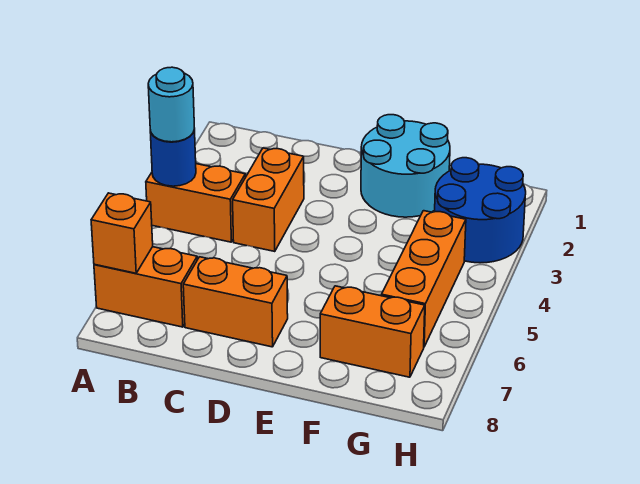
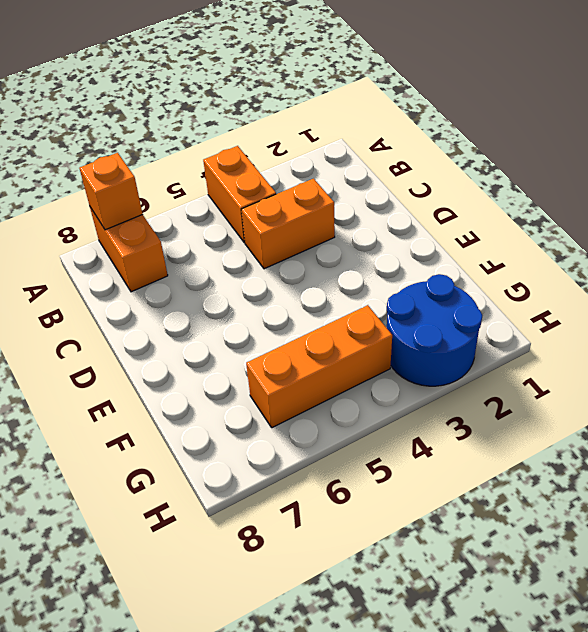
none -> orange brick C7:D7 level 1
none -> cyan round brick E1:F2 level 1

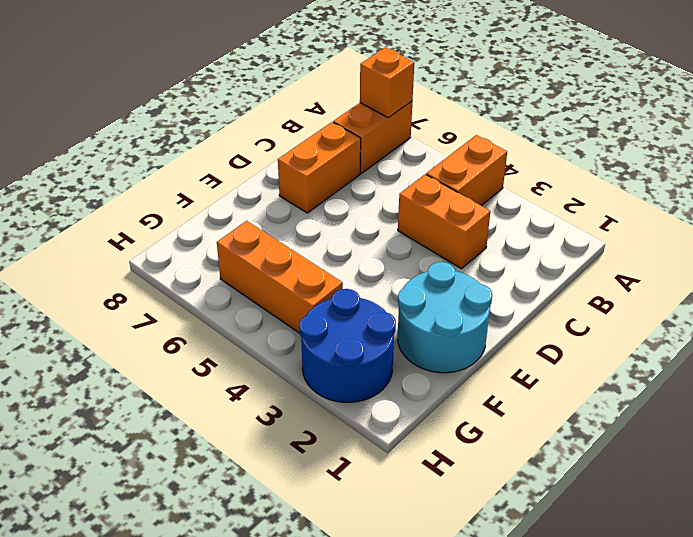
none -> orange brick F7:G7 level 1
none -> blue round brick A4 level 2

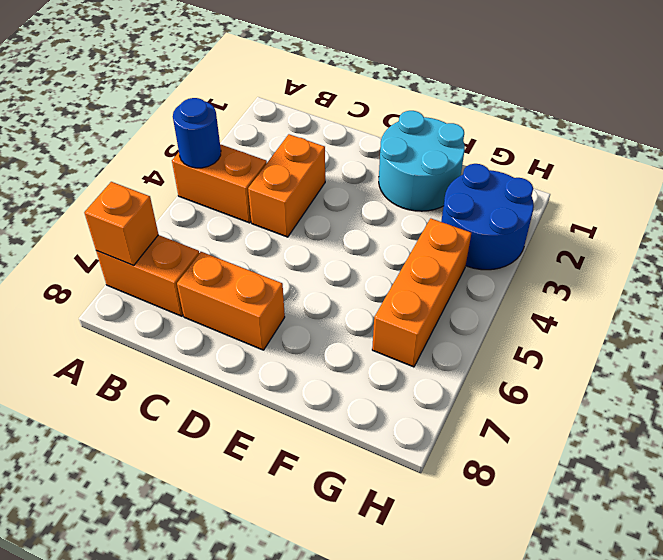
none -> orange brick F7:G7 level 1
none -> cyan round brick A4 level 3

